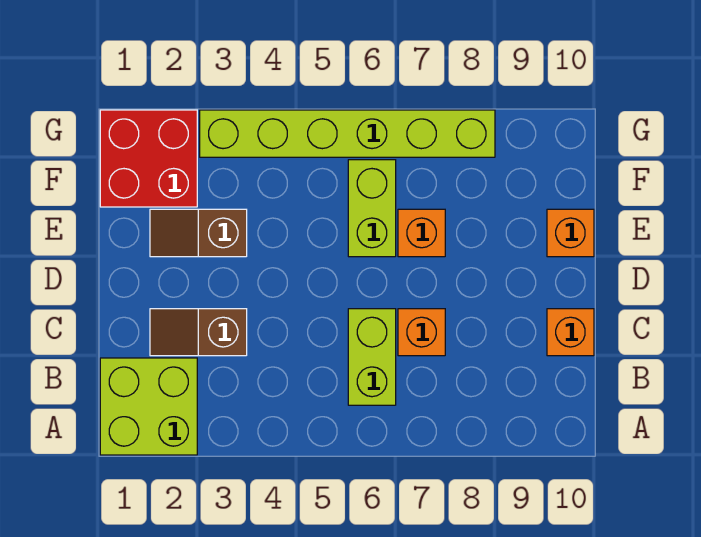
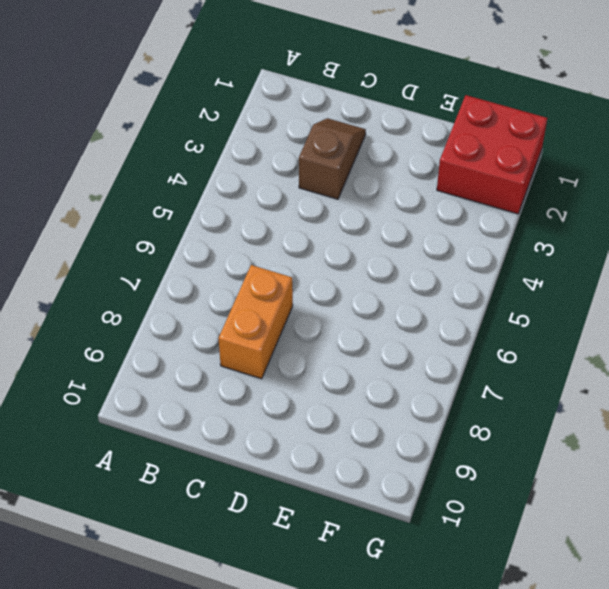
orange brick C7:C8 level 1 -> orange brick C7 level 1
none -> lime brick A1:B2 level 1
none -> lime brick B6:C6 level 1

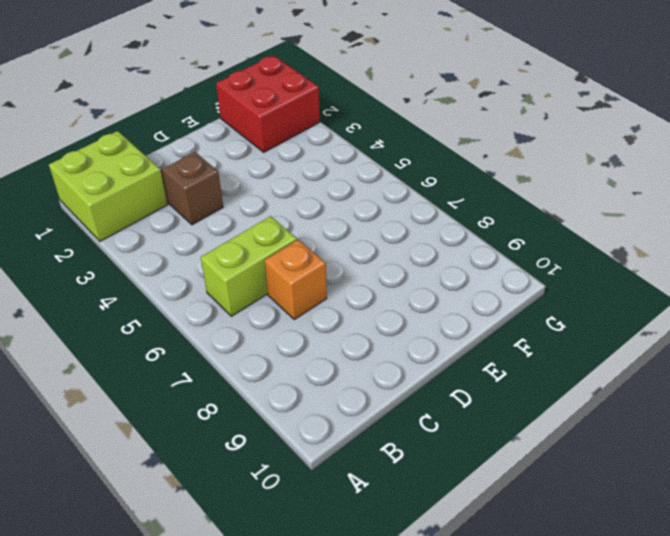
none -> orange brick C10 level 1
none -> brown slope E2:E3 level 1 top 3

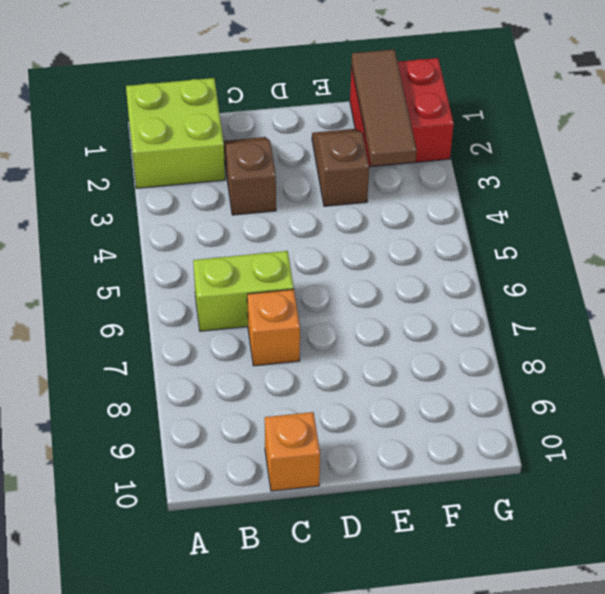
brown tile F1:F3 level 2 -> none
none -> lime brick E6:F6 level 1
none -> orange brick E7 level 1

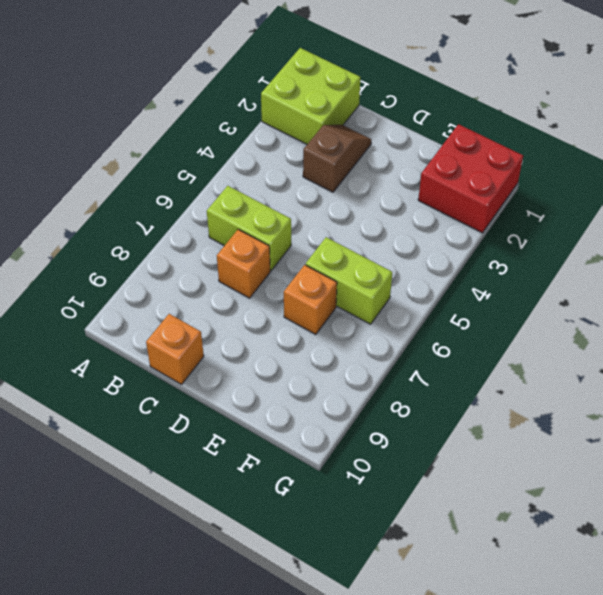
none -> brown slope E2:E3 level 1 top 3
none -> orange brick E10 level 1

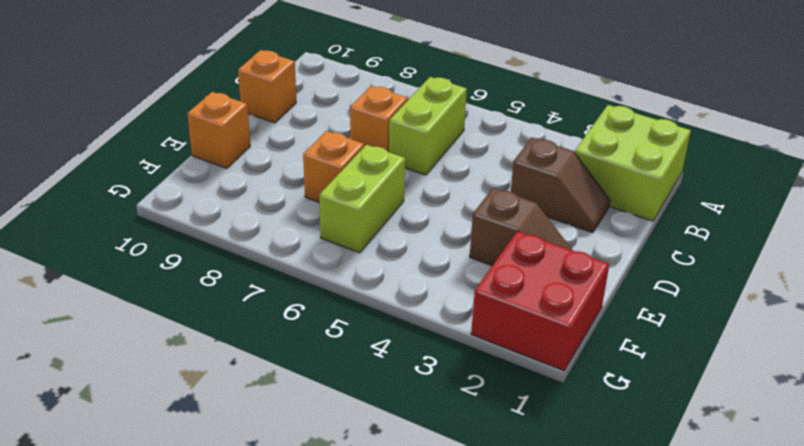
none -> lime brick G3:G8 level 1

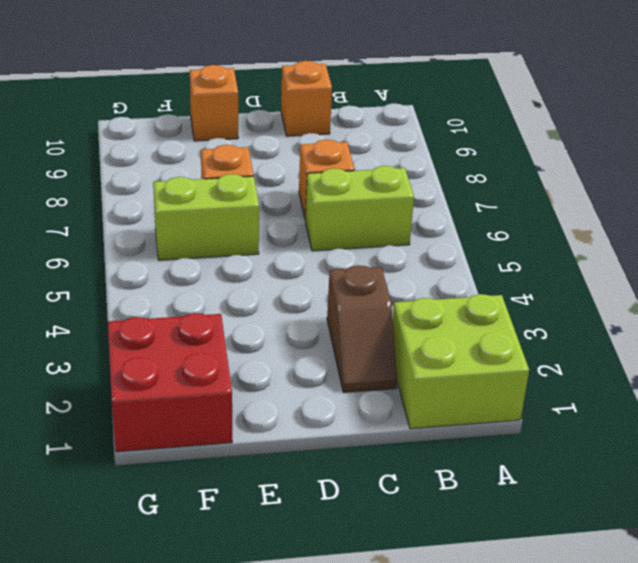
none -> brown slope E2:E3 level 1 top 3
none -> lime brick G3:G8 level 1

